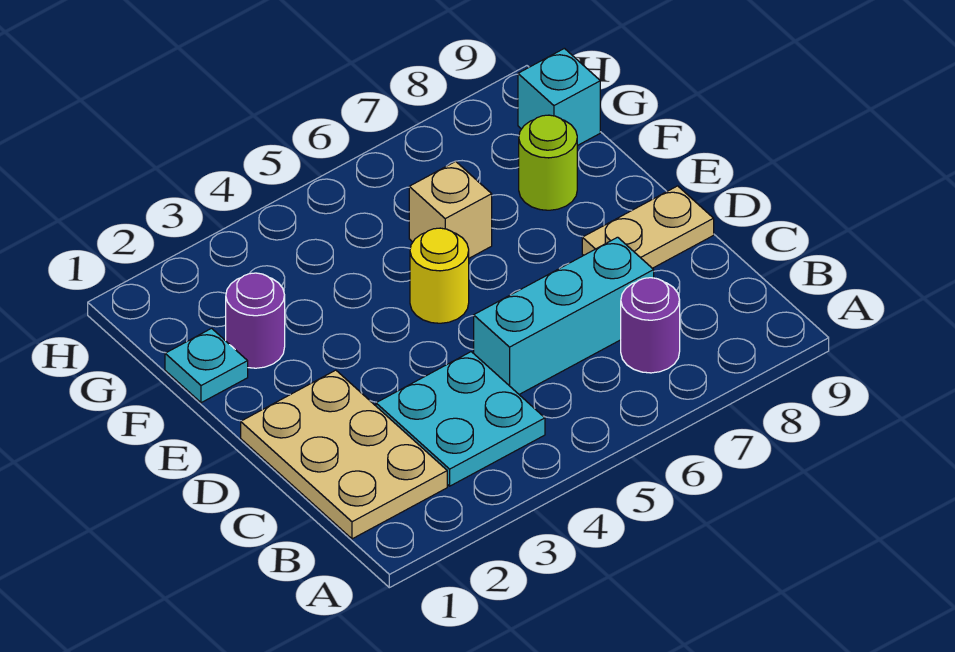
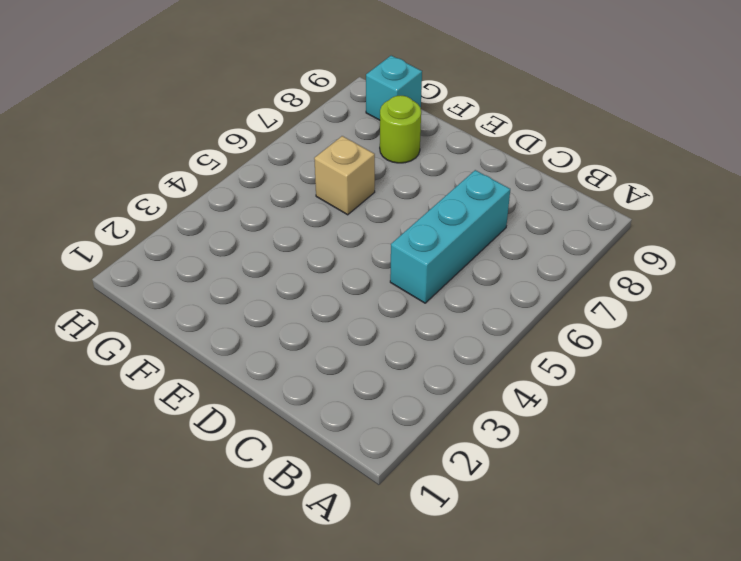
none -> tan plate B1:D2 level 1
none -> cyan plate B3:C4 level 1

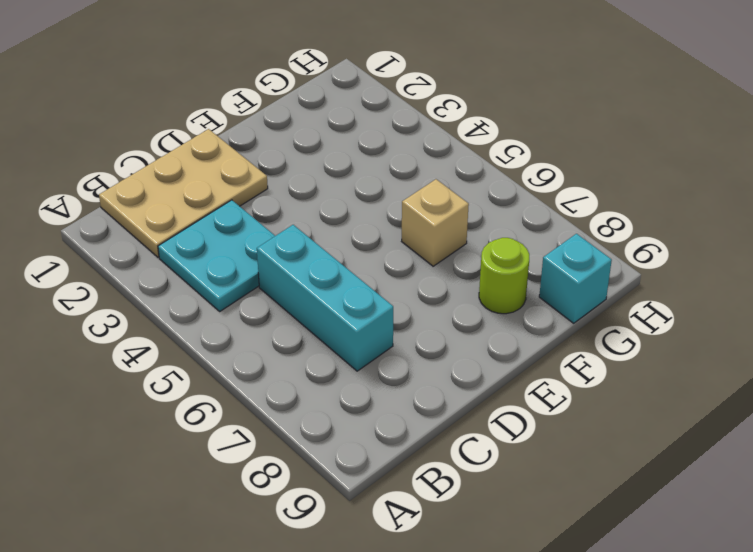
none -> purple round brick B7 level 1
none -> tan plate D8:D9 level 1

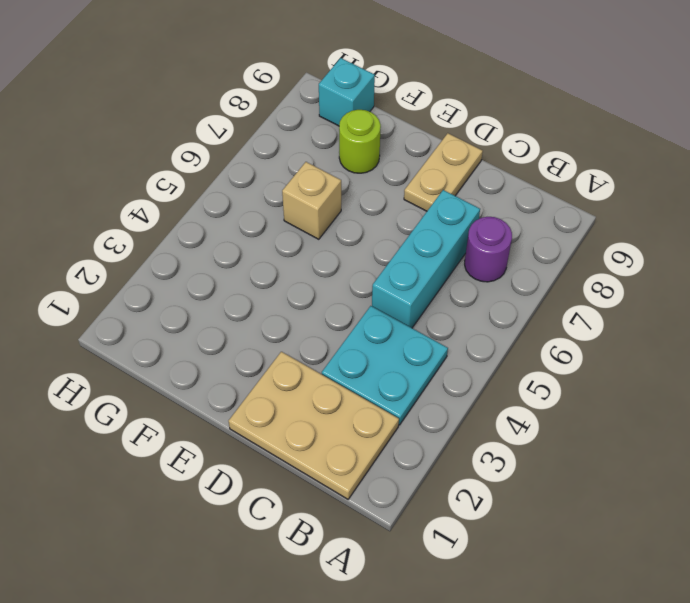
none -> yellow round brick E5 level 1
none -> cyan plate F1 level 1

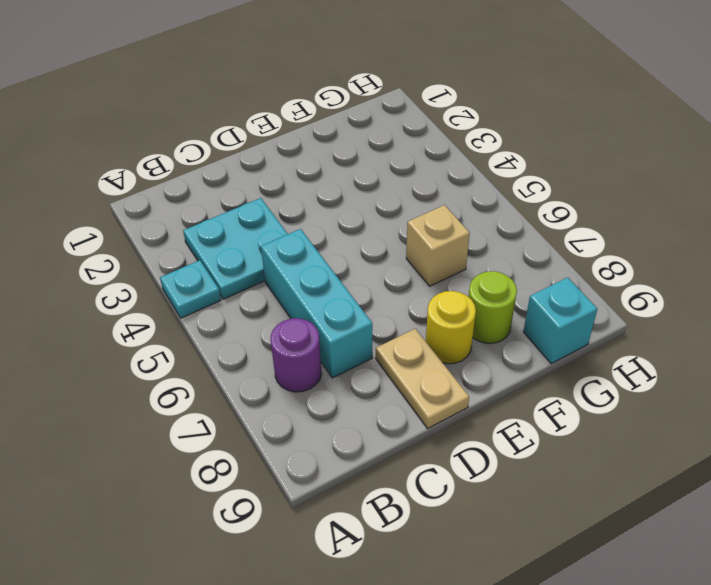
cyan plate A4 level 1 -> cyan plate F1 level 1
yellow round brick E8 level 1 -> yellow round brick E5 level 1
none -> tan plate B1:D2 level 1
none -> purple round brick F2 level 1

